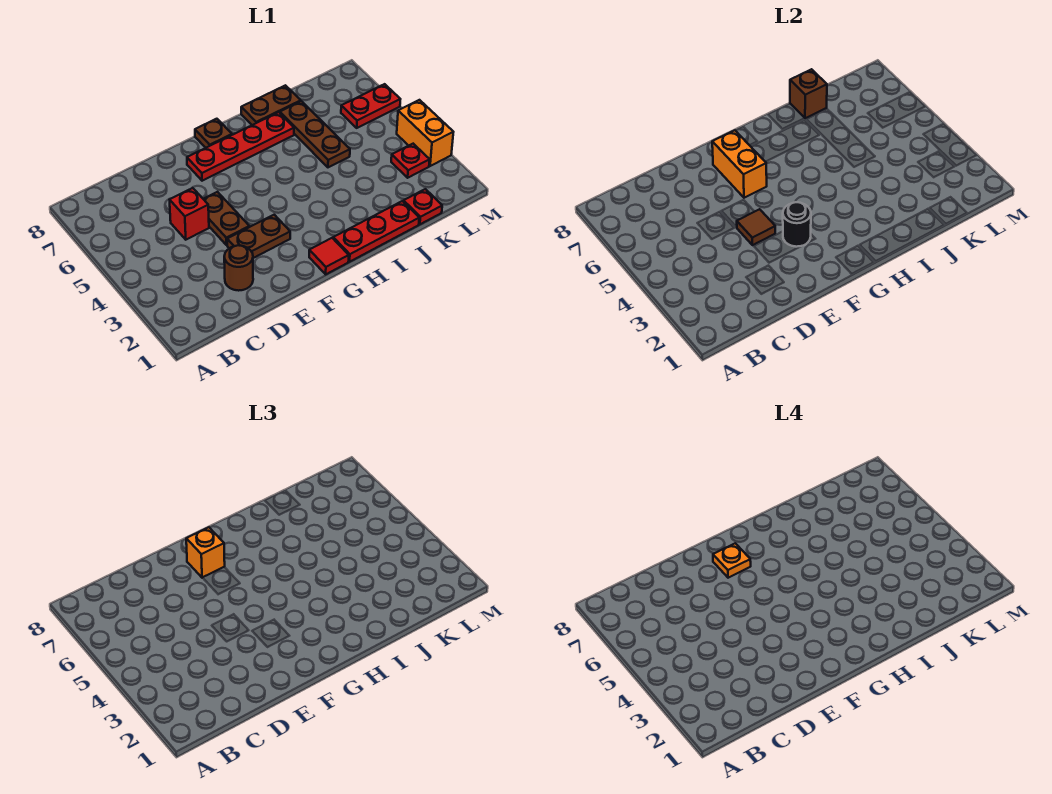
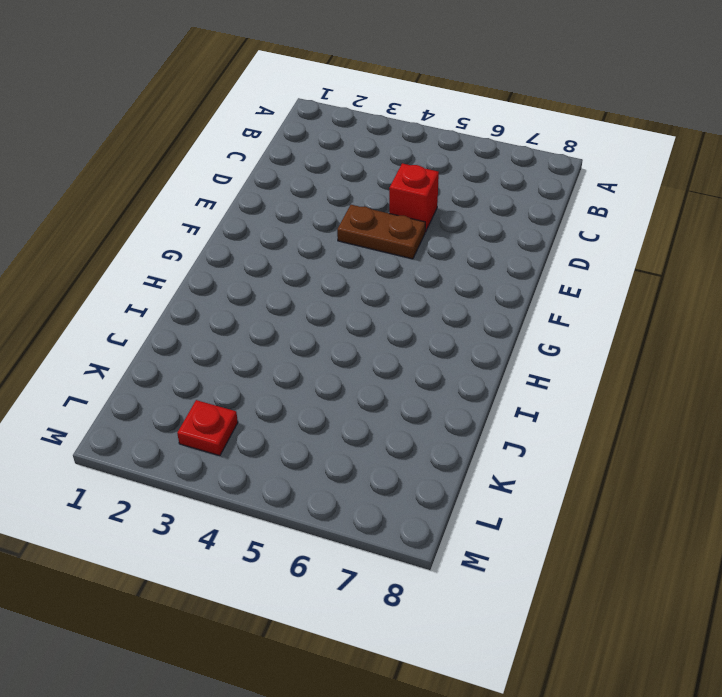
none -> brown round brick D2 level 1
none -> brown plate E3:F3 level 1
none -> red plate F7:I7 level 1

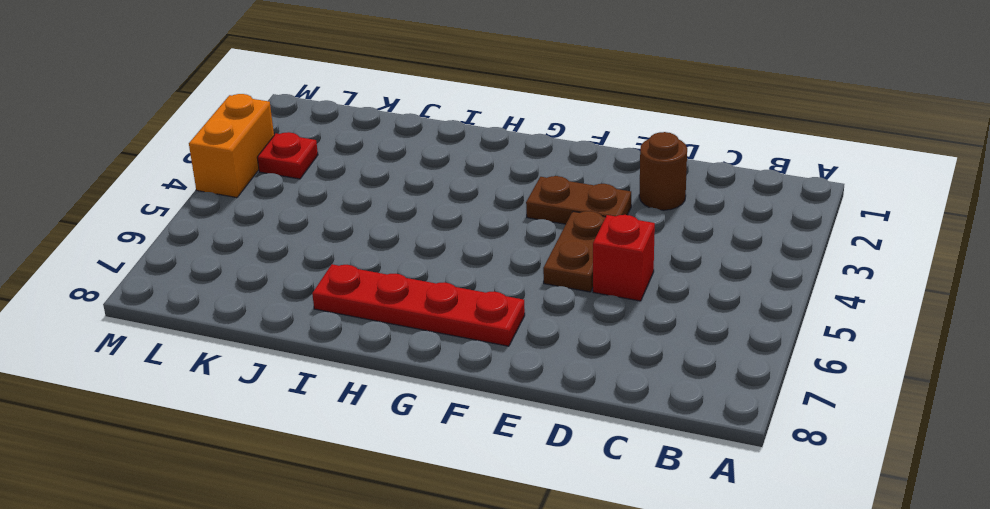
none -> red tile G1 level 1
none -> brown plate G8 level 1
none -> red plate H1:J1 level 1

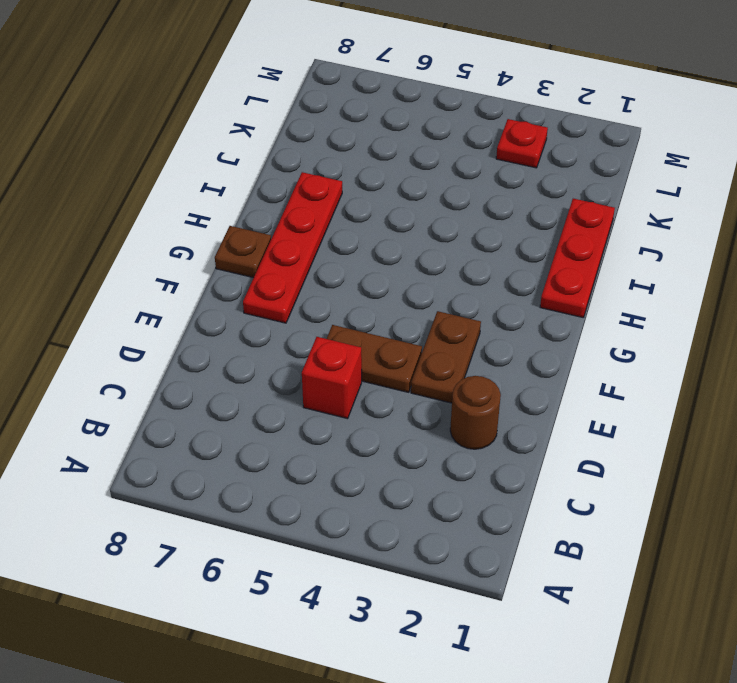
none -> red tile G1 level 1
none -> brown plate I8:J8 level 1
none -> brown plate J5:J7 level 1

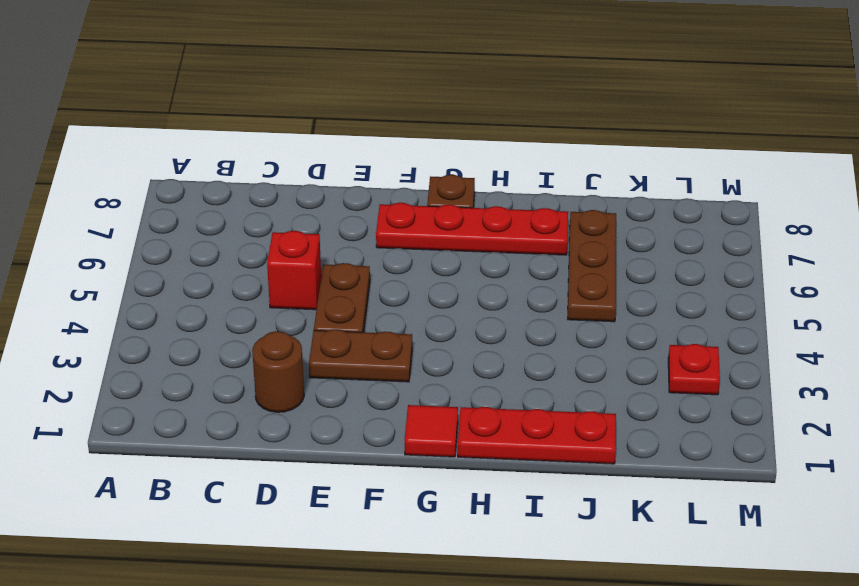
none -> brown plate I8:J8 level 1
none -> red plate K1 level 1
none -> red plate L6:M6 level 1

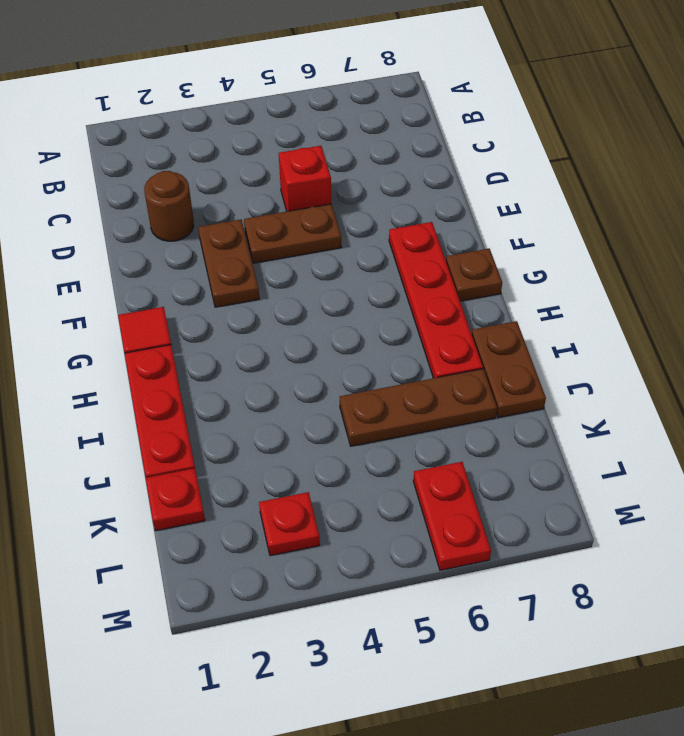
none -> orange brick M3:M4 level 1
none -> brown tile E4 level 2
none -> black round brick F3 level 2

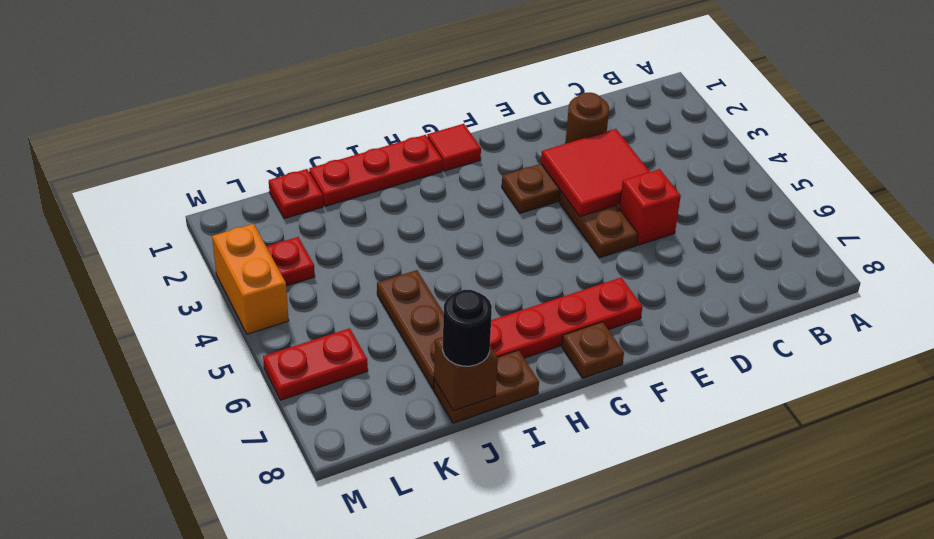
red tile D3:E4 level 2 -> brown tile E4 level 2
black round brick J8 level 3 -> black round brick F3 level 2
none -> orange brick F6:F7 level 2
none -> orange brick F7 level 3
none -> orange plate F7 level 4

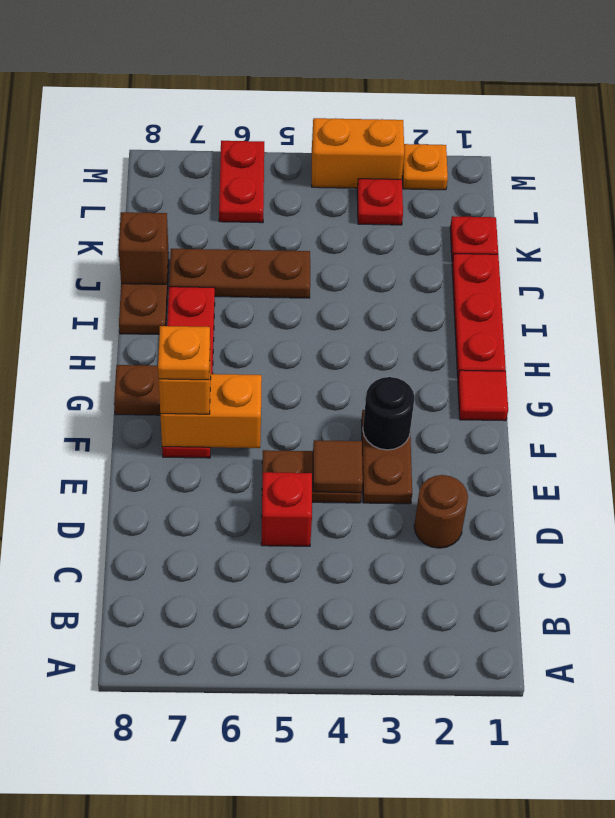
orange plate M2 level 1 -> none

